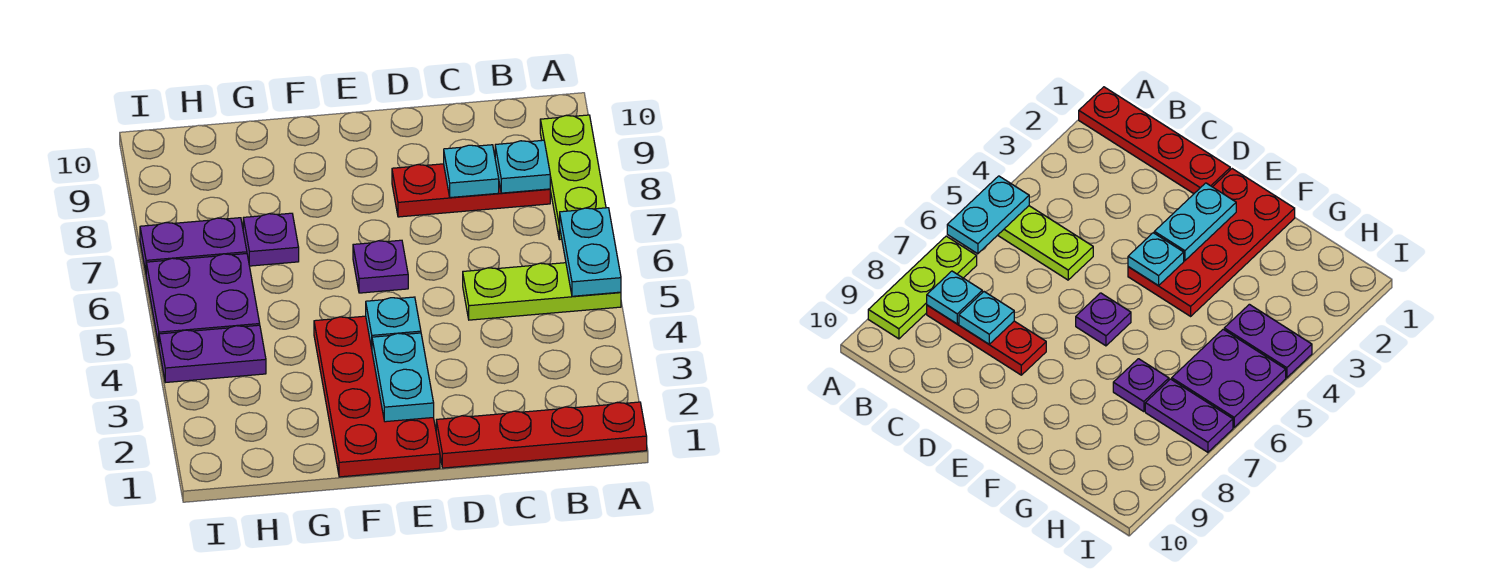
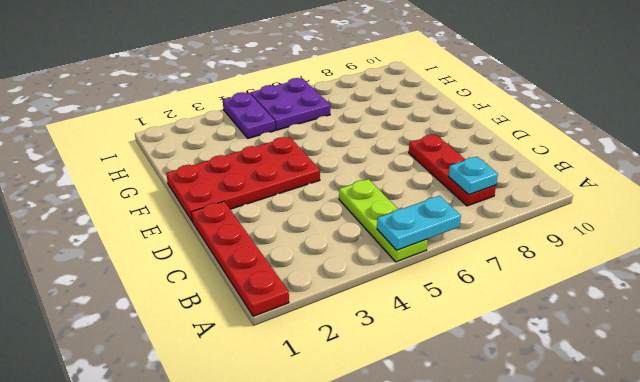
none -> lime plate A7:A9 level 1
none -> purple plate E6 level 1
none -> purple plate G7 level 1

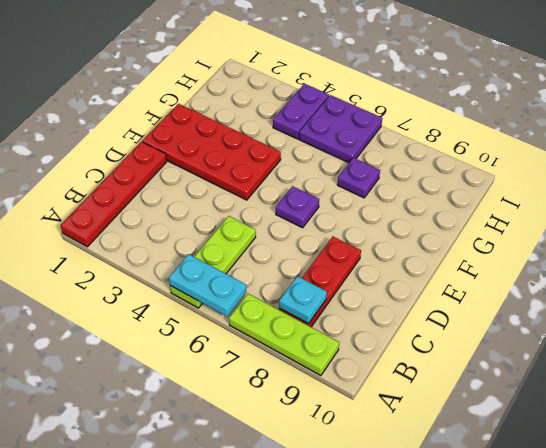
none -> purple plate H7:I7 level 1
none -> cyan plate C8 level 2
none -> cyan plate E2:E3 level 2

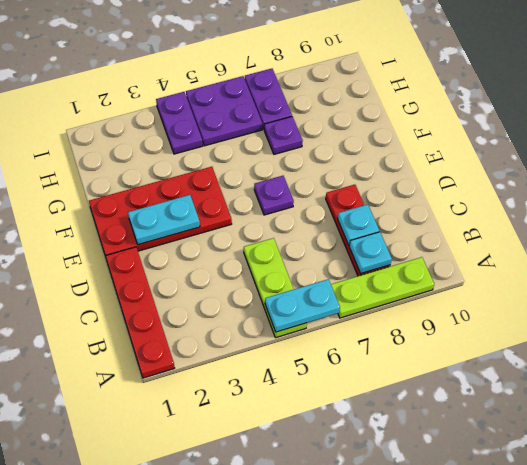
none -> cyan plate E4 level 2

